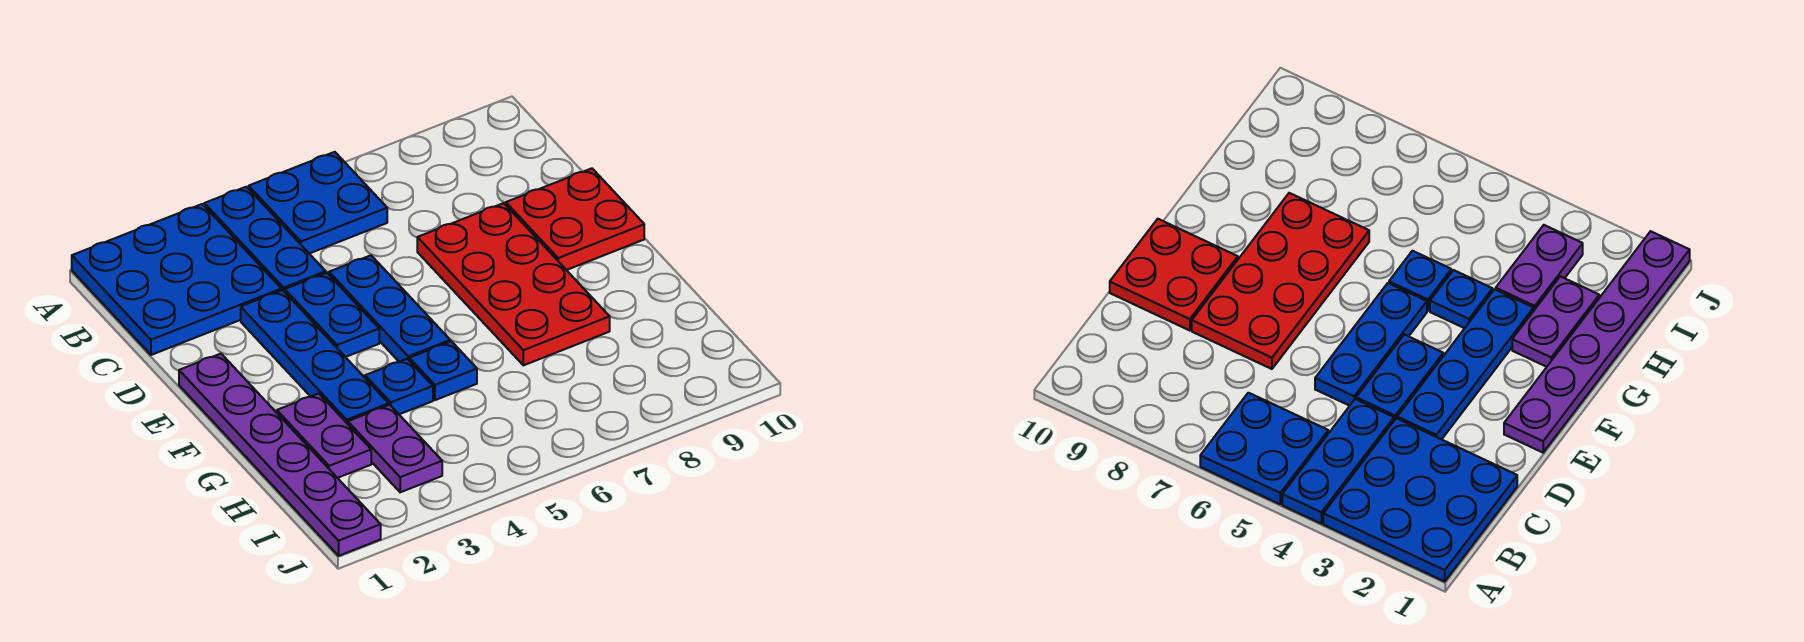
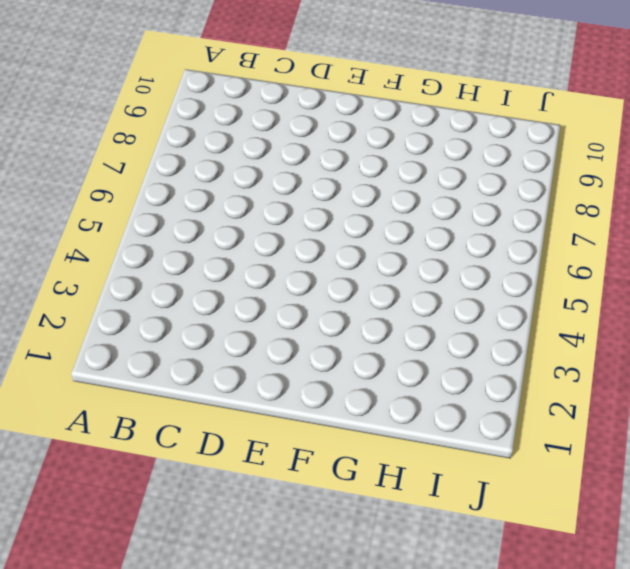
none -> blue plate A1:C3 level 1
none -> blue plate A4:C4 level 1
none -> blue plate A5:B6 level 1

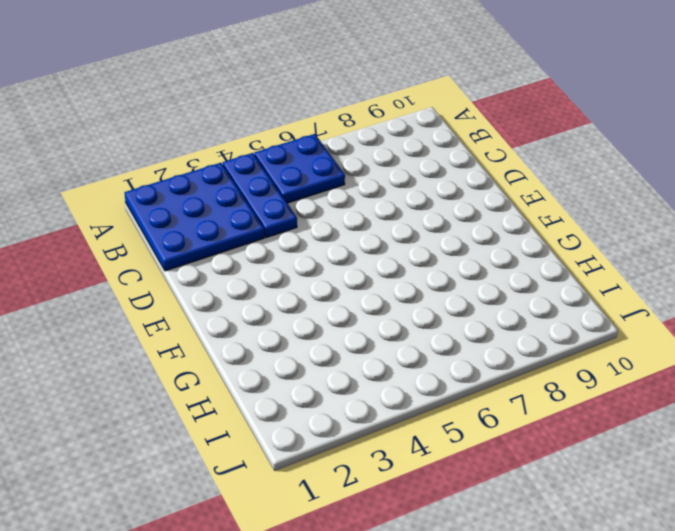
none -> blue plate D3:G3 level 1
none -> blue plate D4:E4 level 1
none -> blue plate D5:F5 level 1

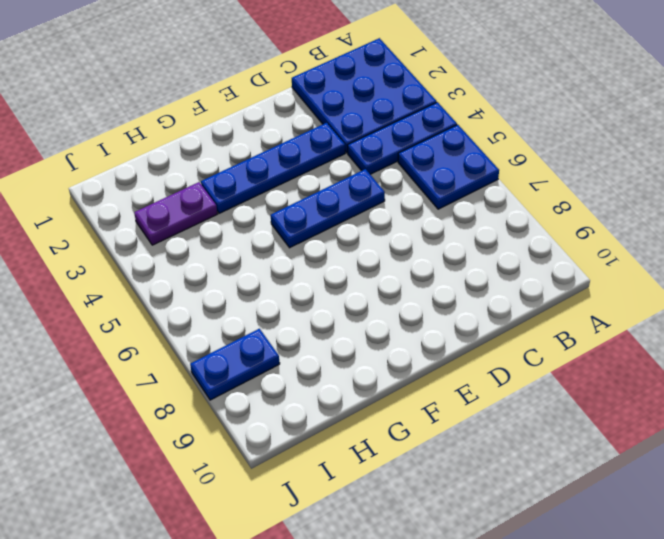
blue plate I8:J8 level 1 -> blue plate D4:E4 level 1
none -> red plate D7:G8 level 1
none -> red plate D9:E10 level 1
none -> purple plate E1:J1 level 1

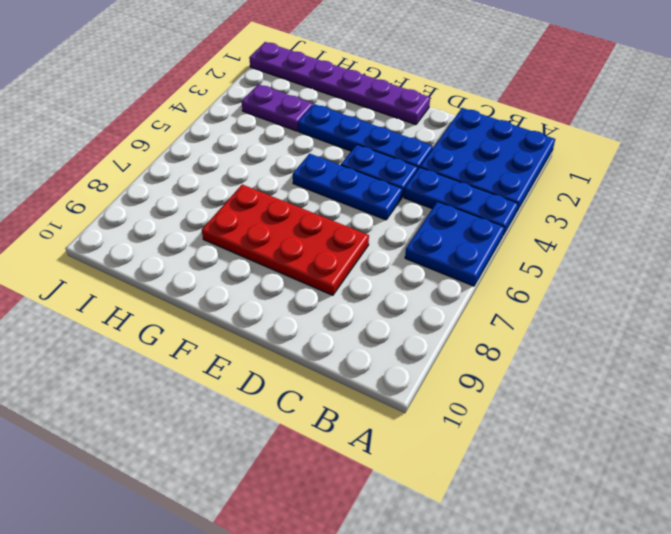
none -> red plate D9:E10 level 1
none -> purple plate G2:H2 level 1
none -> blue plate G4 level 1

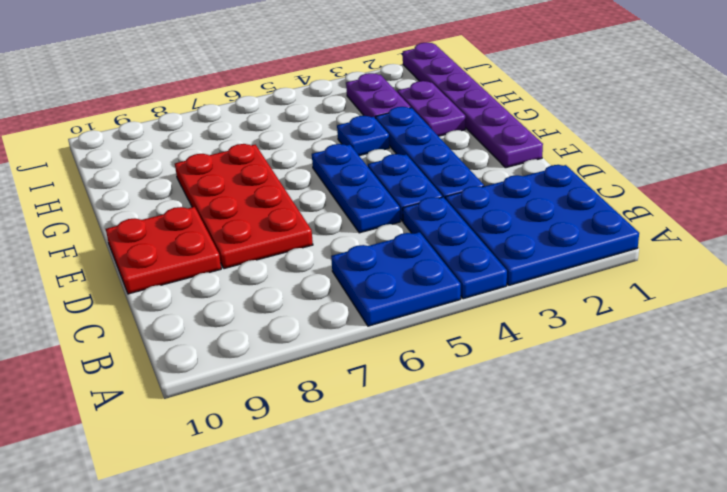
none -> blue plate G5 level 1

